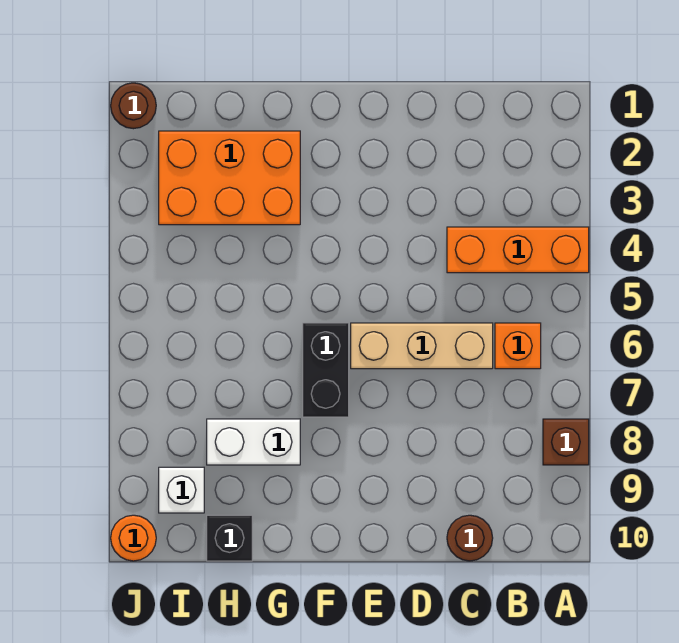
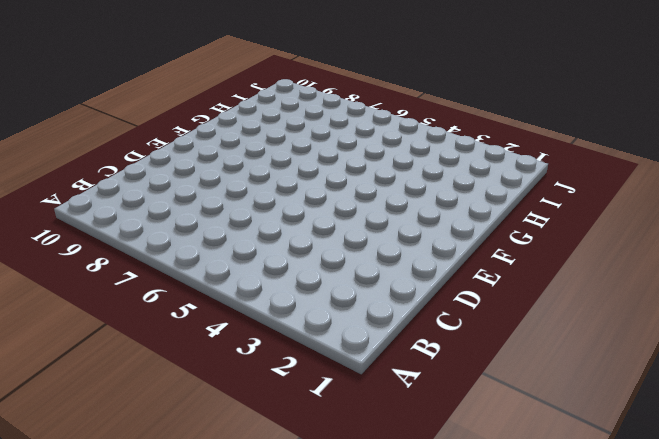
none -> orange brick A4:C4 level 1
none -> brown brick A8 level 1
none -> orange brick B6 level 1

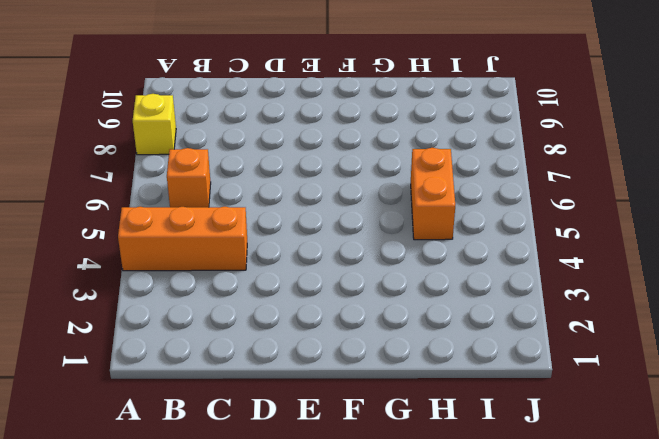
yellow brick A8 level 1 -> brown brick A8 level 1
orange brick H5:H6 level 1 -> none
none -> tan brick C6:E6 level 1
none -> brown round brick C10 level 1
none -> black brick F6:F7 level 1

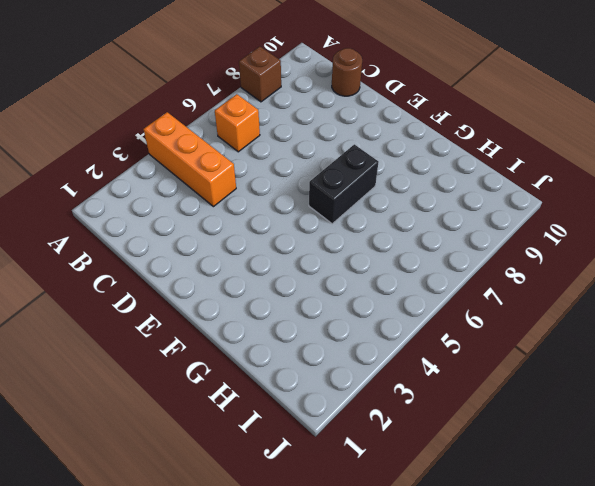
none -> tan brick C6:E6 level 1
none -> orange brick G2:I3 level 1
none -> white brick G8:H8 level 1

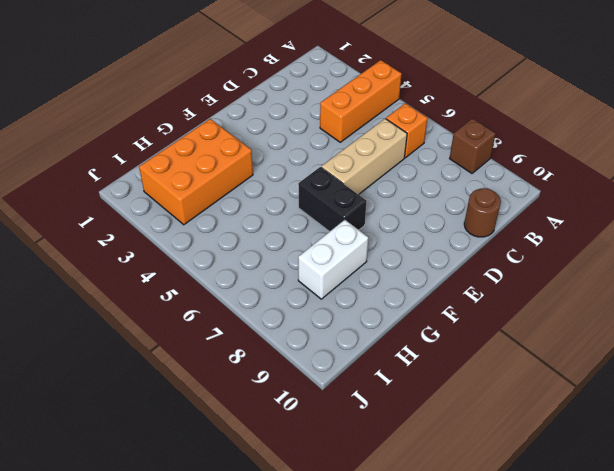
none -> black brick H10 level 1
none -> white brick I9 level 1
none -> brown round brick J1 level 1

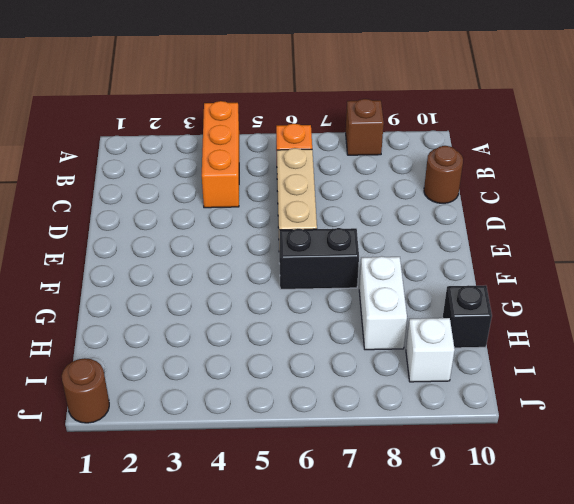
none -> orange brick G2:I3 level 1
none -> orange round brick J10 level 1

